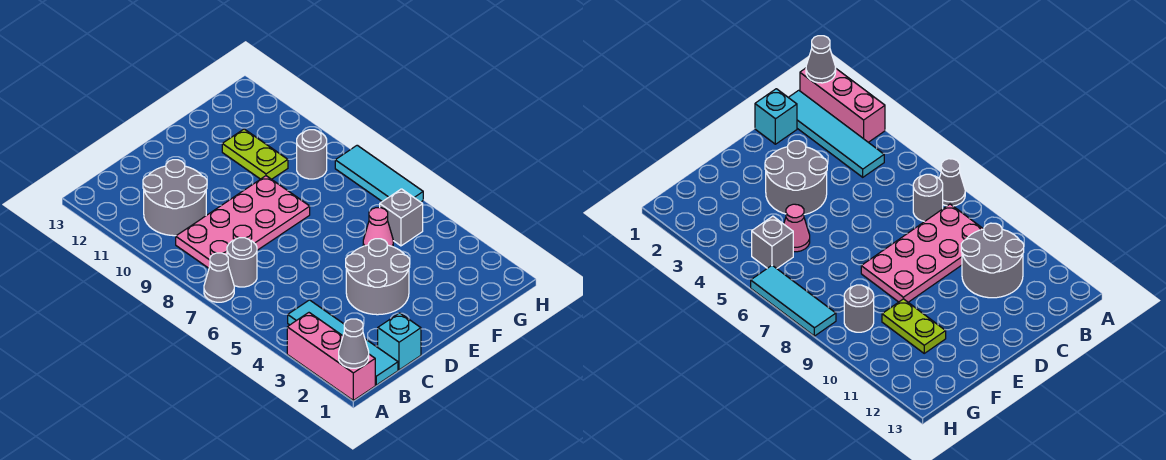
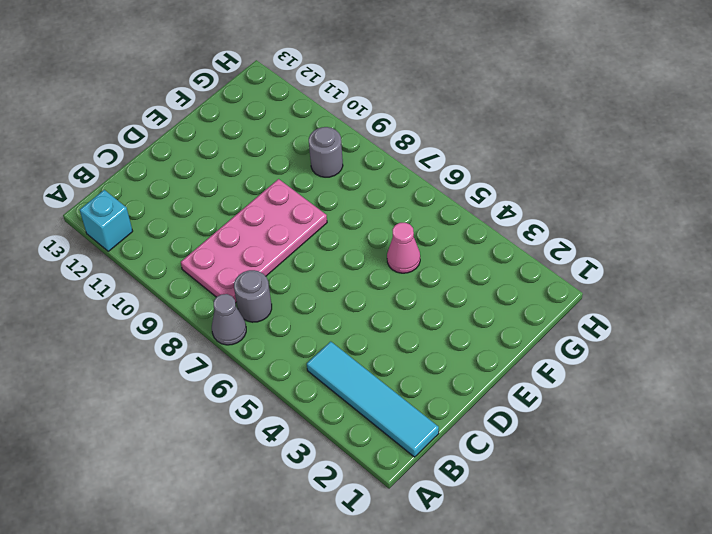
cyan brick A12 level 1 -> cyan brick C1 level 1
none -> pink brick A1:A3 level 1
none -> grey round brick B10:C11 level 1
none -> grey round brick D3:E4 level 1

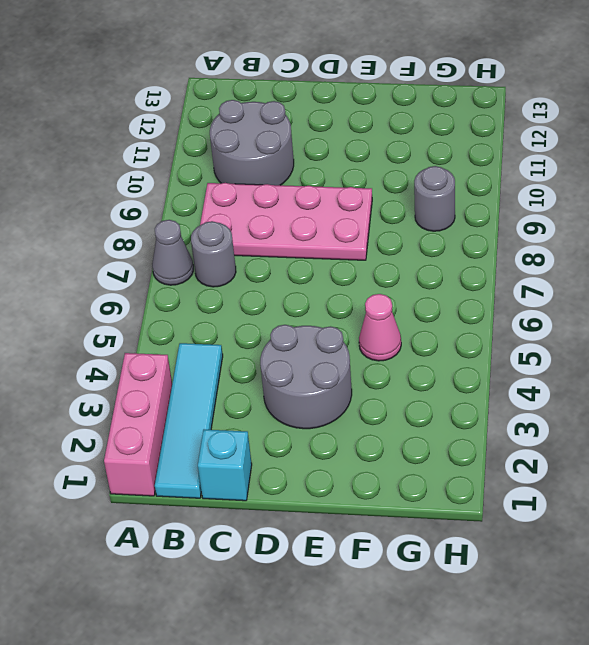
none -> lime plate F10:F11 level 1
none -> grey brick G5 level 1
none -> cyan tile H6:H8 level 1

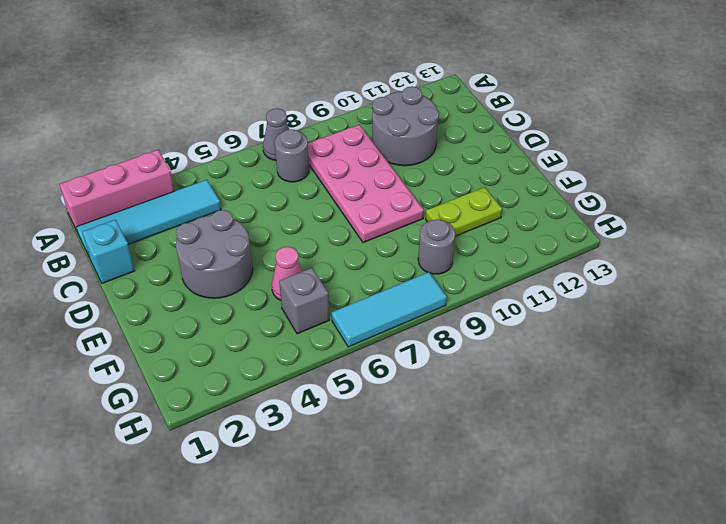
none -> grey cone A1 level 2

